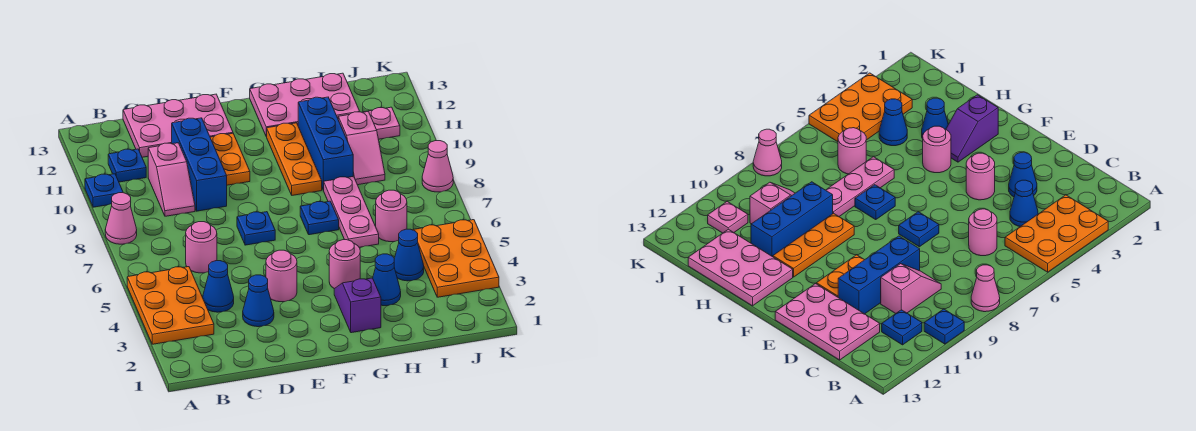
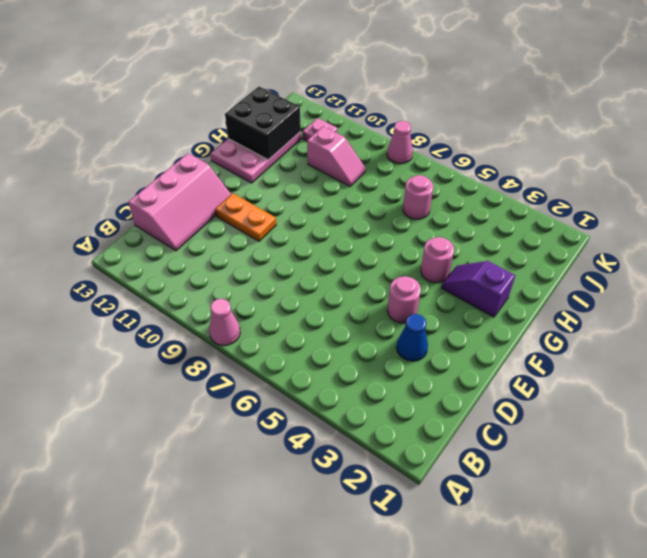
pink slope C12:E13 level 1 top 13 -> pink plate C12:E13 level 1
black brick H12:I13 level 2 -> none
none -> orange plate A3:B5 level 1
none -> blue plate A10 level 1
none -> blue plate B11 level 1

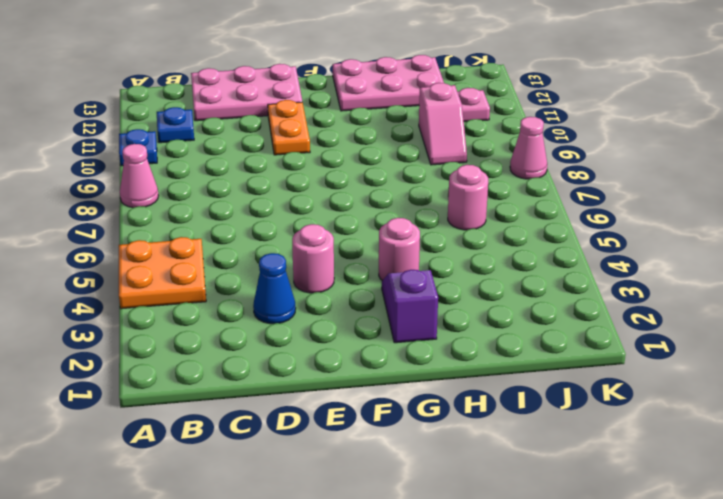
orange plate A4:B5 level 1 -> orange plate A3:B5 level 1
none -> blue cone C4 level 1
none -> pink round brick C6 level 1
none -> pink slope C9:C10 level 1 top 10

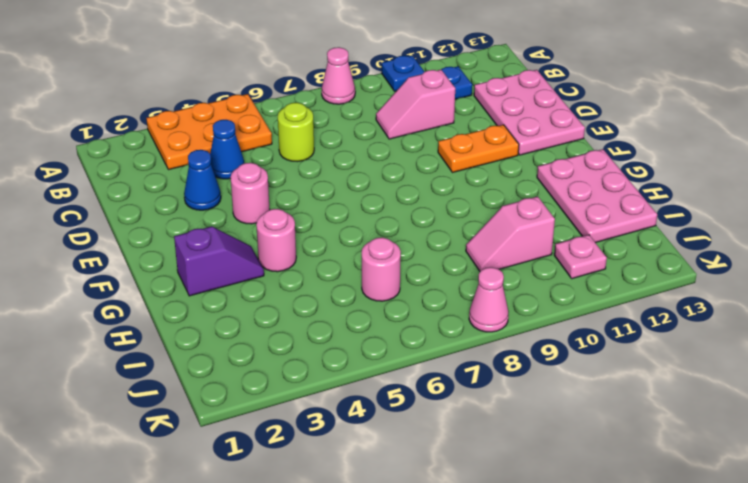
lime round brick C6 level 1 -> pink round brick C6 level 1
none -> blue brick D9:D11 level 1
none -> blue plate E7 level 1
none -> blue plate G7 level 1

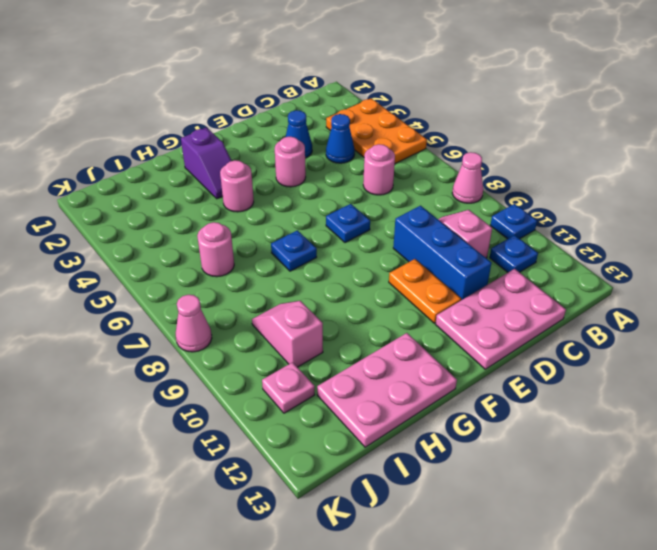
none -> orange plate G9:G11 level 1
none -> blue cone H3 level 1
none -> pink plate H6:H8 level 1

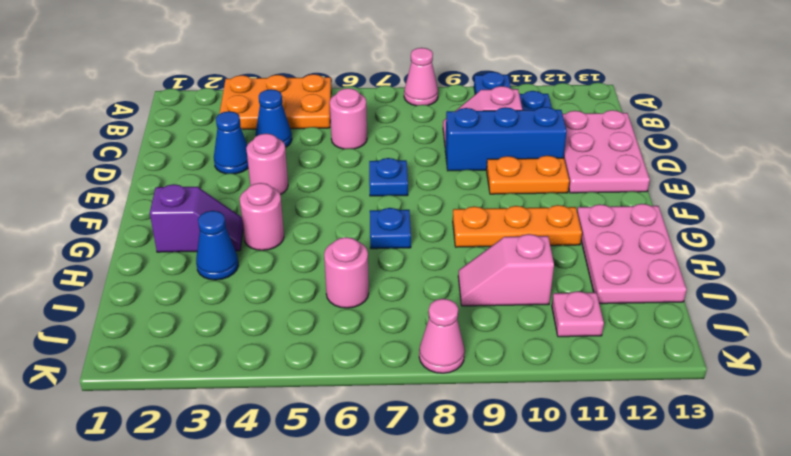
none -> pink plate H6:H8 level 1
none -> blue brick H9:H11 level 1
none -> blue cone I4 level 1

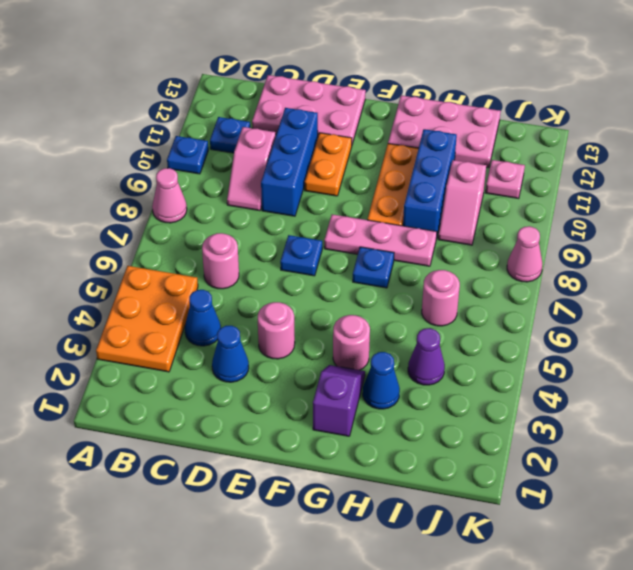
pink plate F8:H8 level 1 -> pink plate H6:H8 level 1
purple cone I4 level 1 -> blue cone I4 level 1
none -> orange plate J3:K5 level 1

